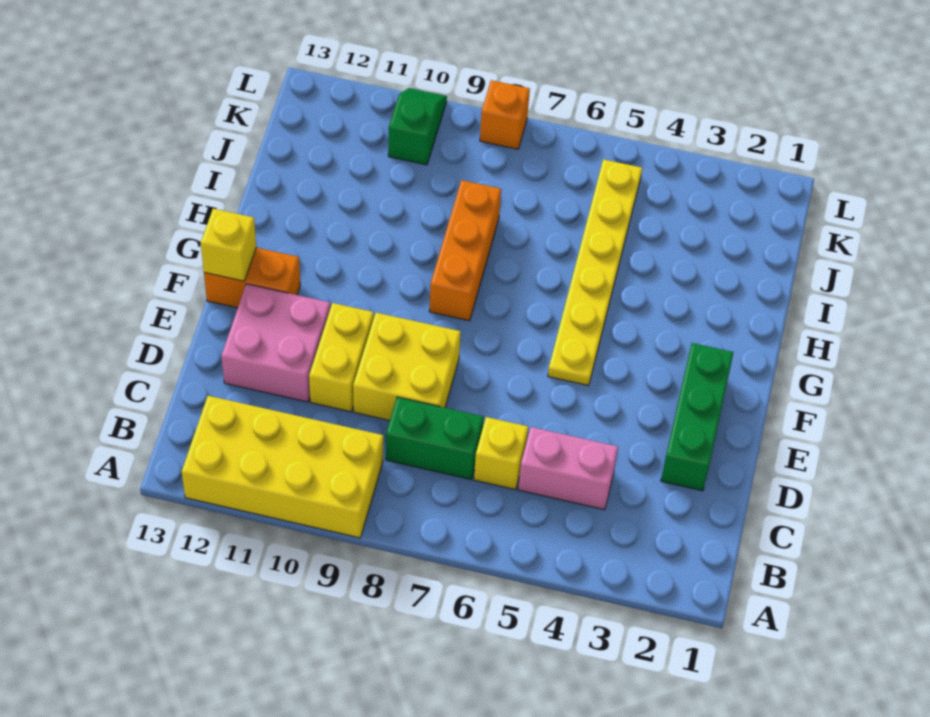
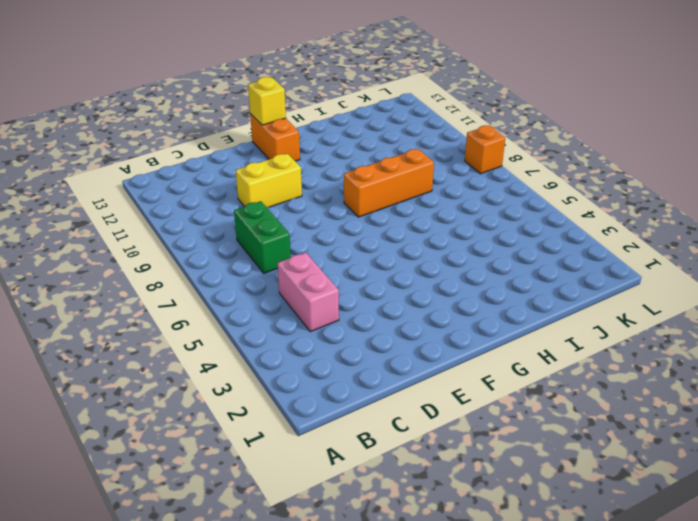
none -> yellow brick A9:B12 level 1
none -> yellow brick C6 level 1
none -> green brick D2:F2 level 1

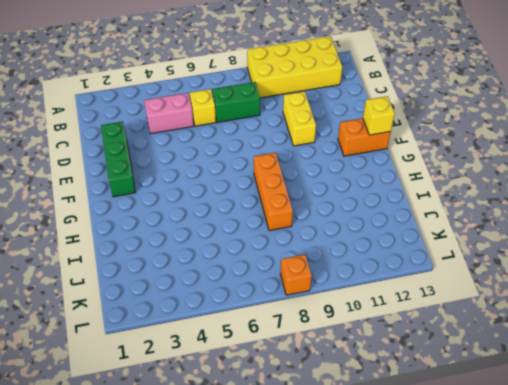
none -> yellow brick D8:E9 level 1
none -> pink brick D11:E12 level 1
none -> yellow plate F5:K5 level 1

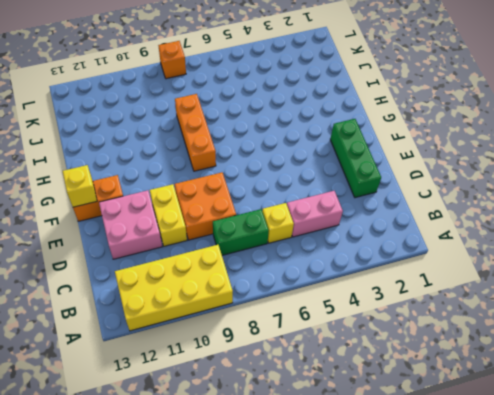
orange brick D8:E9 level 1 -> yellow brick D8:E9 level 1
none -> yellow plate F5:K5 level 1
none -> green slope K10:L10 level 1 top K

